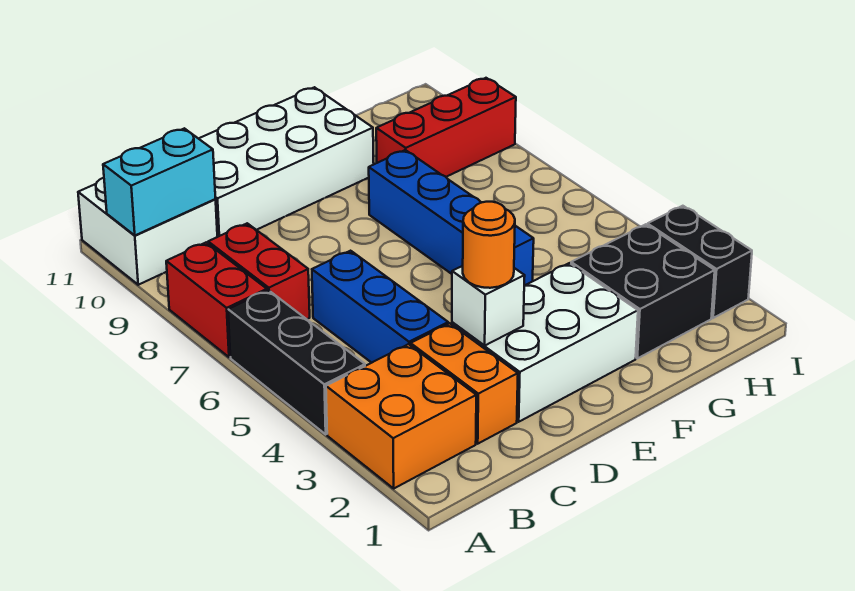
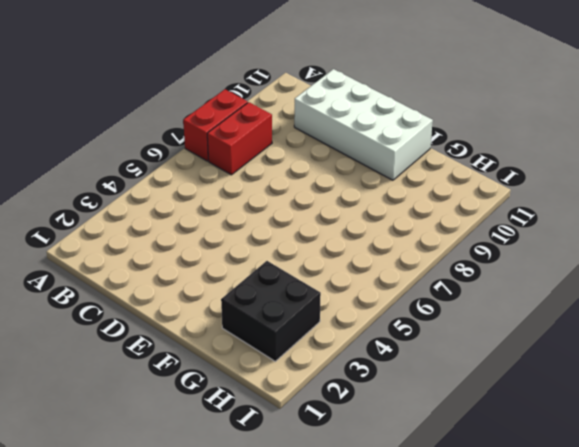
none -> orange brick A2:B3 level 1
none -> black brick A4:A6 level 1
none -> white brick A10:B11 level 1

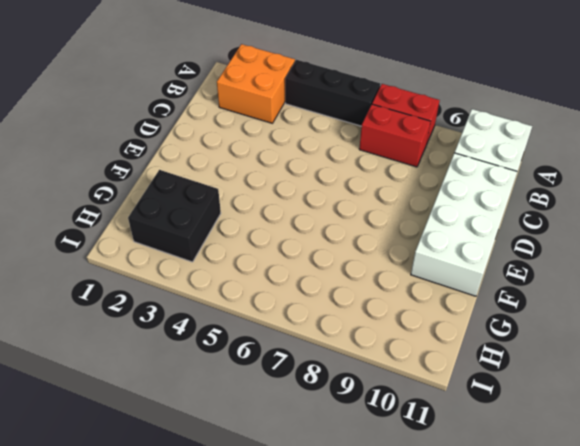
none -> orange brick C2:C3 level 1
none -> blue brick C4:C6 level 1
none -> white brick D2:F3 level 1

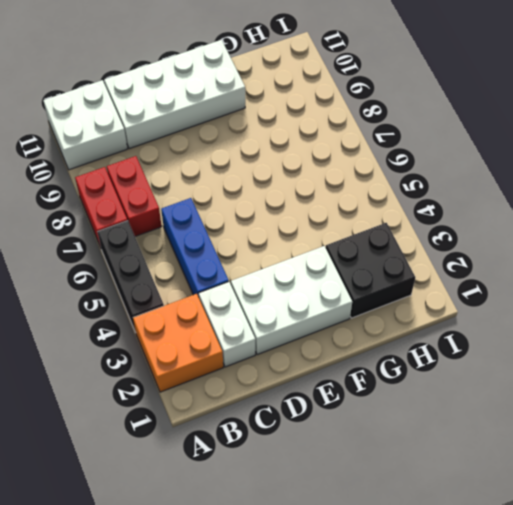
white brick C2:C3 level 1 -> orange brick C2:C3 level 1
none -> blue brick F5:F8 level 1
none -> red brick G9:I9 level 1
none -> black brick I2:I3 level 1

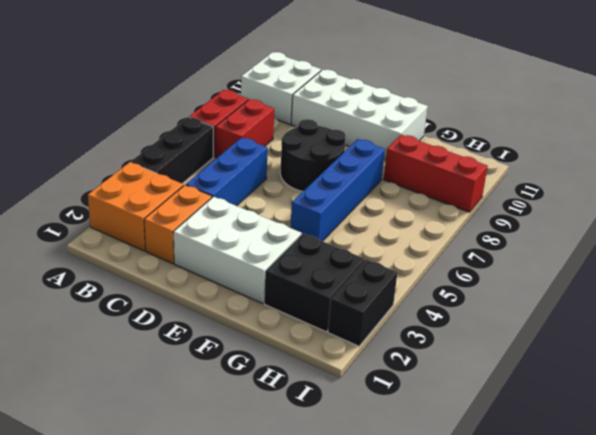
black round brick D7:E8 level 1 -> none
none -> cyan brick A10:B10 level 2
none -> white brick D3 level 2
none -> orange round brick D3 level 3

